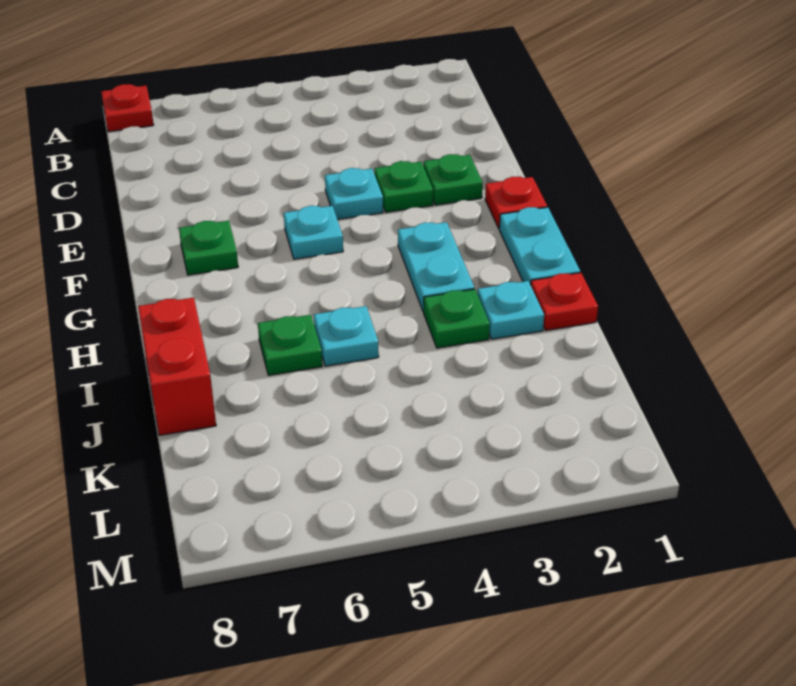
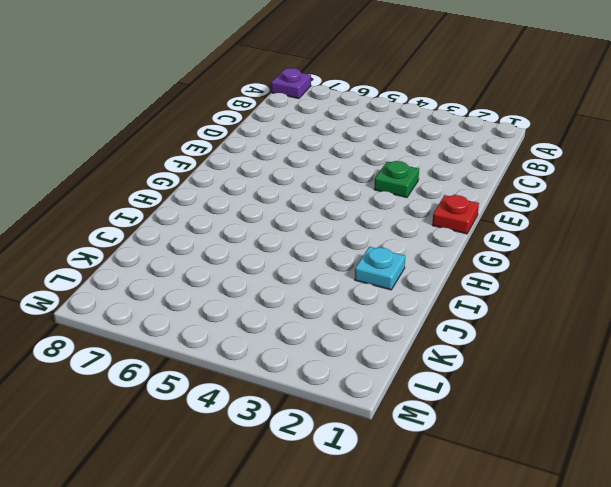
purple plate A8 level 1 -> red plate A8 level 1
none -> green plate E2 level 1
none -> cyan plate E4 level 1
none -> cyan plate F5 level 1

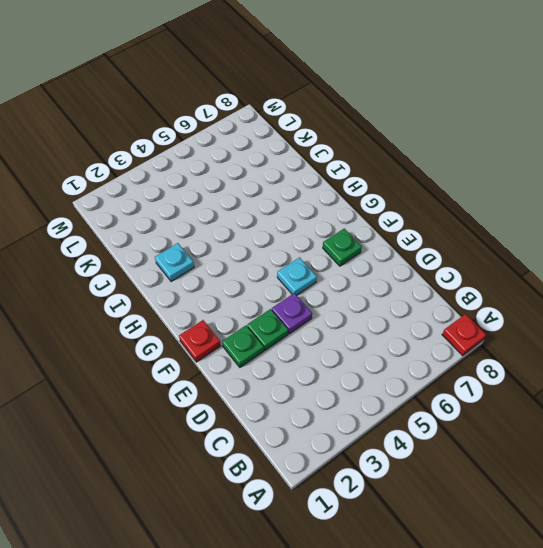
purple plate E4 level 1 -> cyan plate E4 level 1
none -> cyan plate G1:H1 level 1
none -> cyan plate G3:H3 level 1
none -> red plate I1 level 1

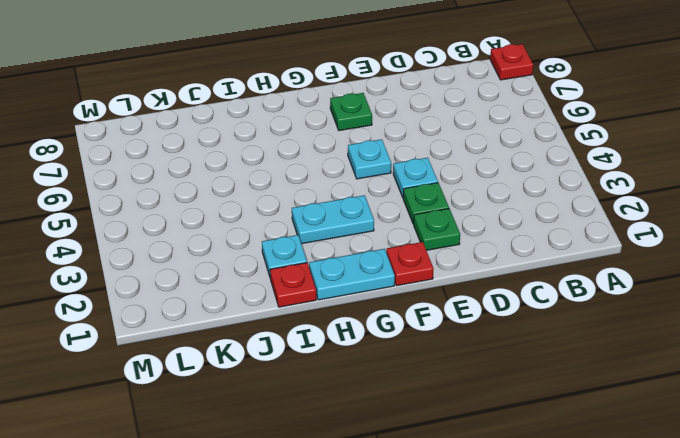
none -> green plate I3 level 1
none -> cyan plate I5 level 1
none -> green plate I6 level 1

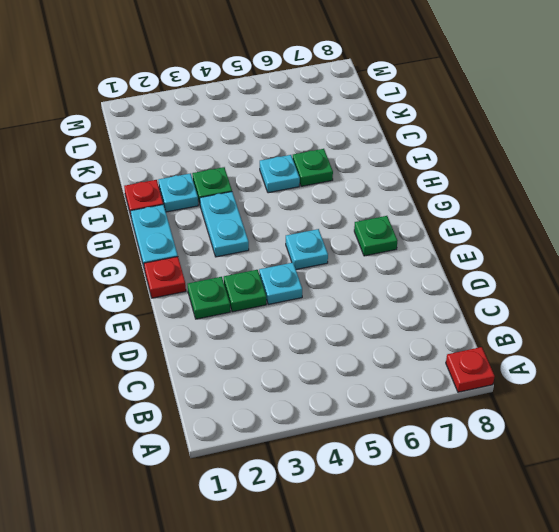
none -> red brick I8:J8 level 1

